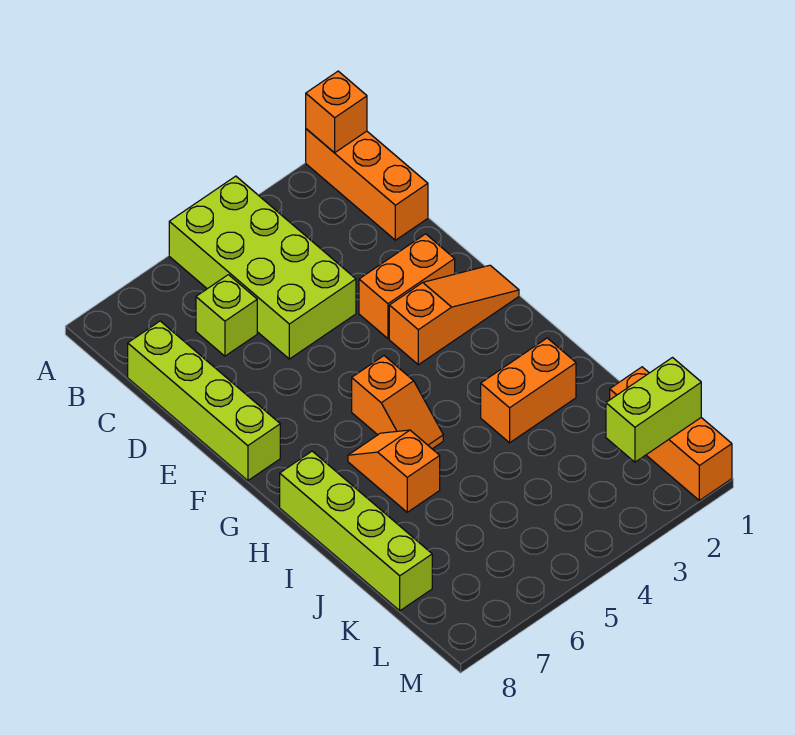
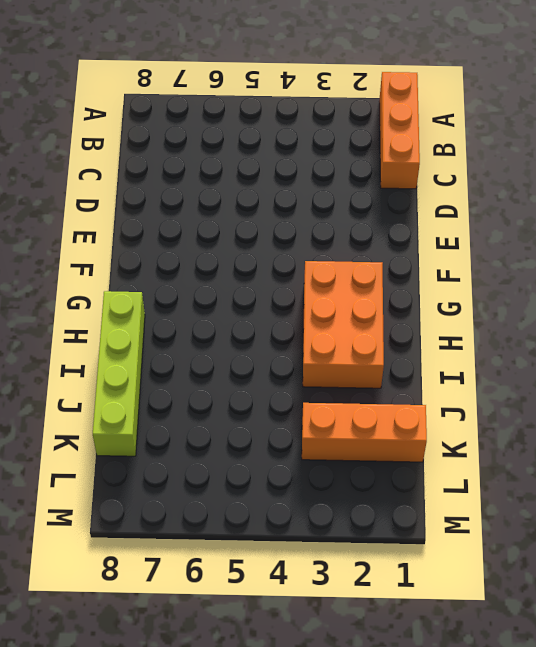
orange brick G2:I3 level 1 -> orange brick I2:I3 level 1
orange brick K1:K3 level 1 -> orange brick K1:M1 level 1
none -> lime brick A4:D5 level 1
none -> lime brick C6 level 1
none -> lime brick C8:F8 level 1

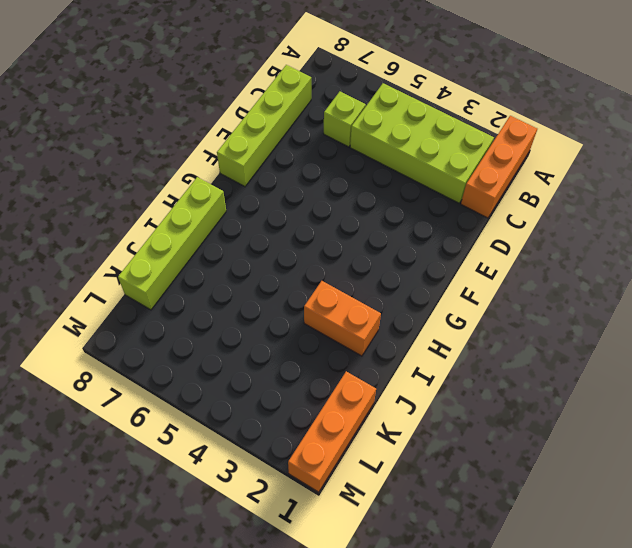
lime brick B2:C5 level 1 -> lime brick A4:D5 level 1
none -> orange brick E2:E3 level 1
none -> orange slope F1:F3 level 1 top 3
none -> orange slope G5:H5 level 1 top G

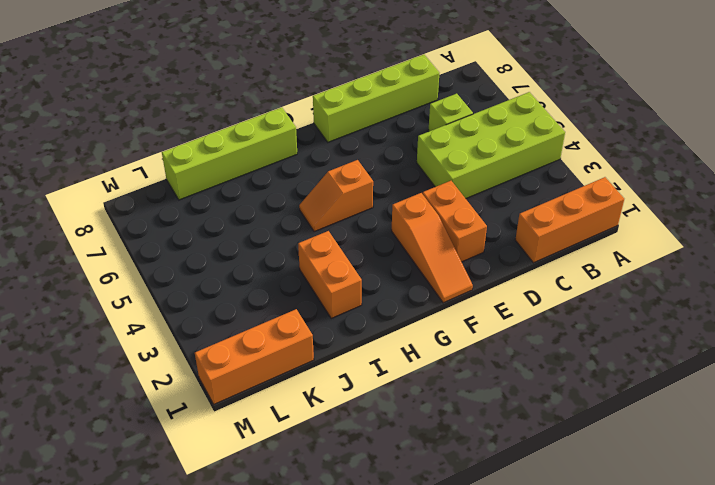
none -> orange slope H6:I6 level 1 top I
none -> orange brick A1 level 2
none -> lime brick L1:L2 level 2

